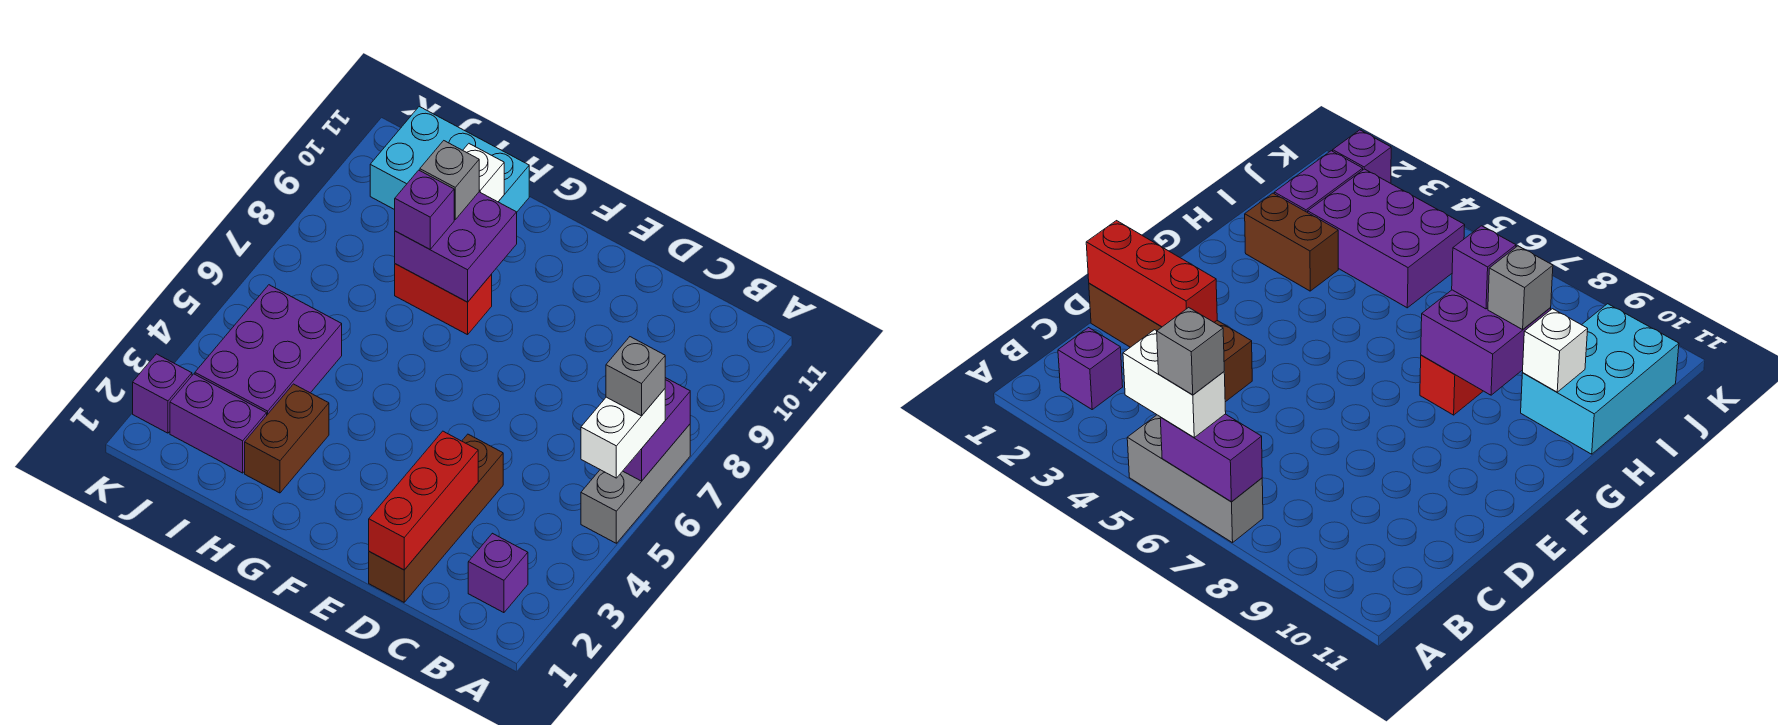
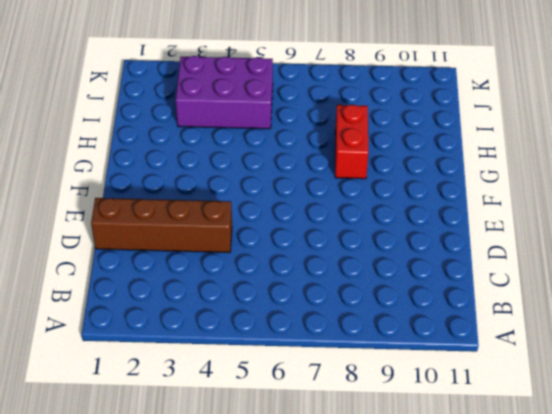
none -> grey brick A5:A7 level 1
none -> purple brick B2 level 1
none -> brown brick H2:H3 level 1

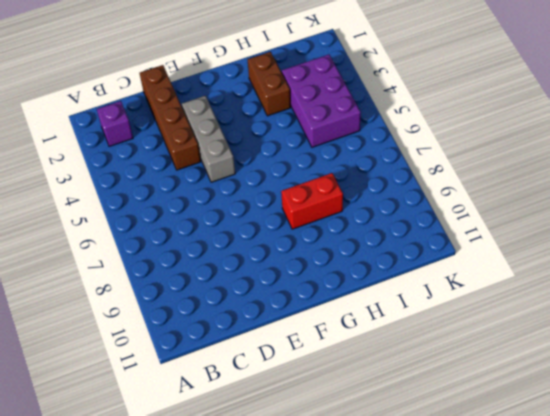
grey brick E3:E5 level 1 -> grey brick A5:A7 level 1
none -> cyan brick H10:J11 level 1
none -> purple brick I2:J2 level 1
none -> purple brick K2 level 1

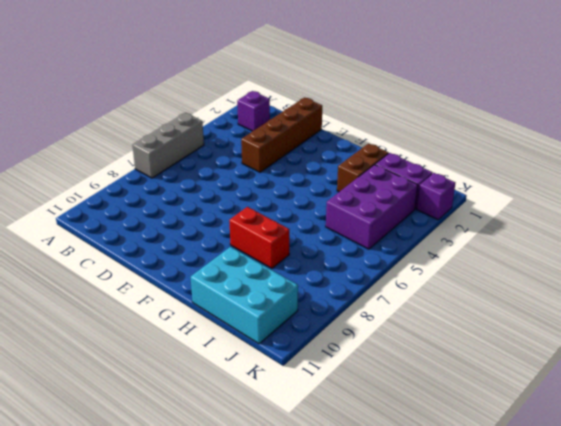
none -> purple brick A6:A7 level 2
none -> red brick D1:D3 level 2
none -> purple brick G8:H9 level 2

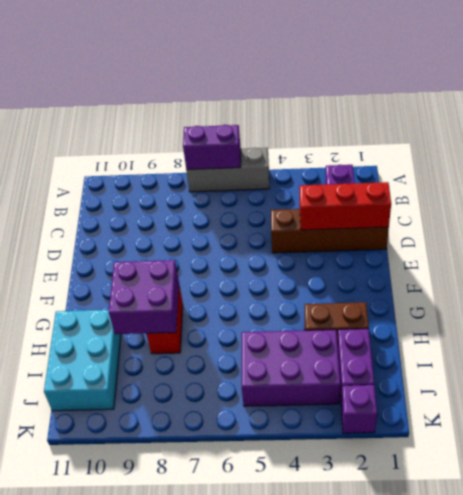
none -> white brick H10 level 2
none -> white brick A5:A6 level 3
none -> purple brick H8 level 3

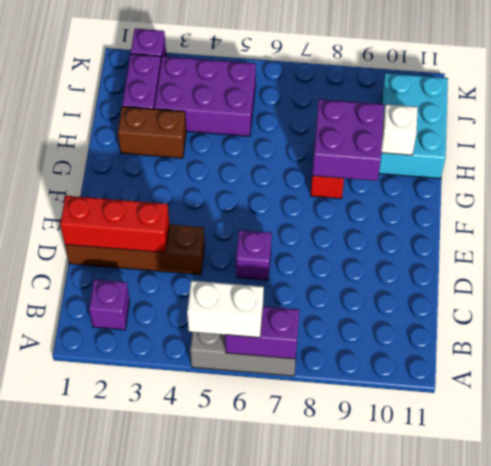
purple brick D6 level 1 -> purple brick H8 level 3
none -> grey brick H9 level 3
none -> grey brick A6 level 4

